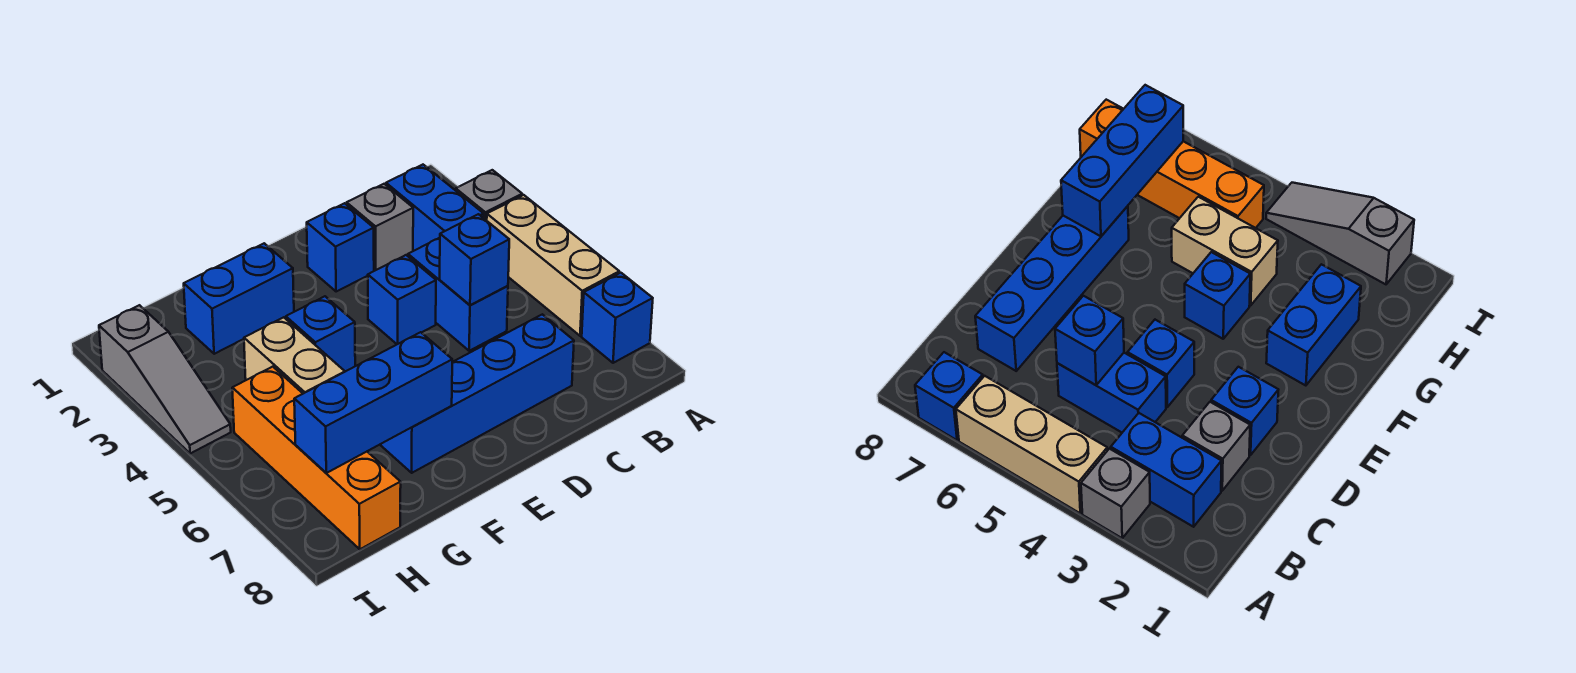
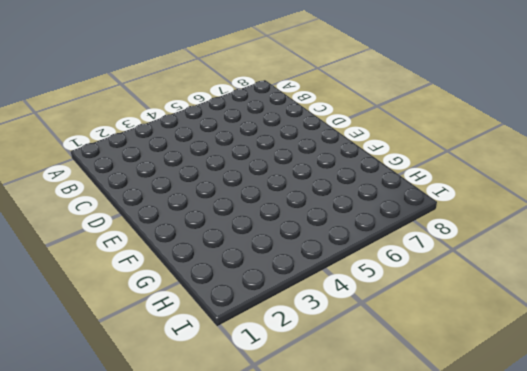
none -> grey brick A3 level 1
none -> tan brick A4:A6 level 1
none -> blue brick A7 level 1

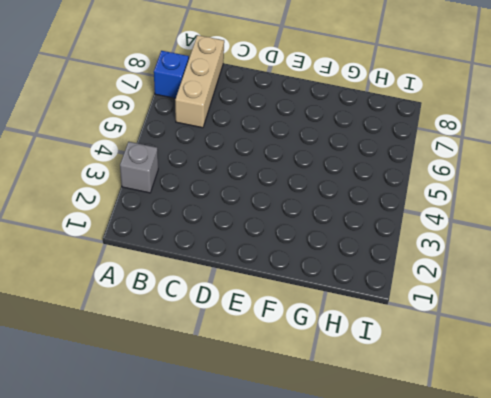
tan brick B6:B8 level 1 -> tan brick A4:A6 level 1
none -> blue brick B2:B3 level 1
none -> grey brick C2 level 1
none -> blue brick C4:C5 level 1

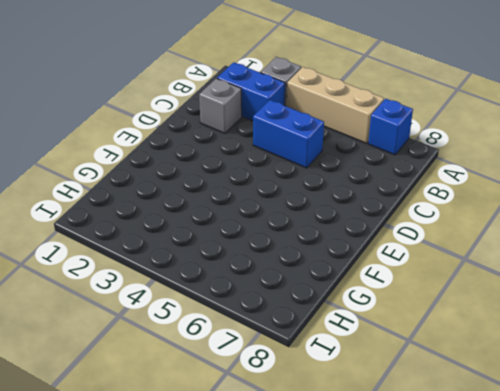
none -> blue brick C7:F7 level 1
none -> blue brick D2 level 1
none -> blue brick D4 level 1

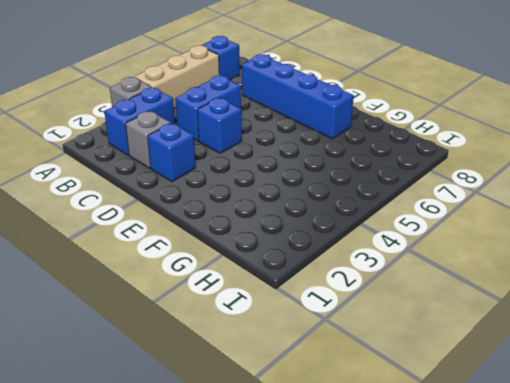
none -> blue brick F2:G2 level 1
none -> blue brick F4 level 1
none -> tan brick G4:G5 level 1

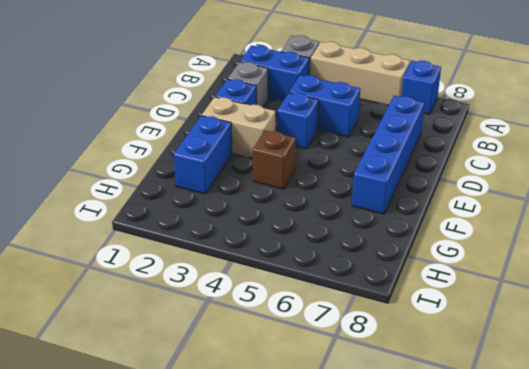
tan brick E2:E3 level 1 -> tan brick G4:G5 level 1
brown brick F4 level 1 -> blue brick F4 level 1
none -> orange brick H5:H8 level 1
none -> grey slope I2:I4 level 1 top 2
none -> blue brick C5 level 2

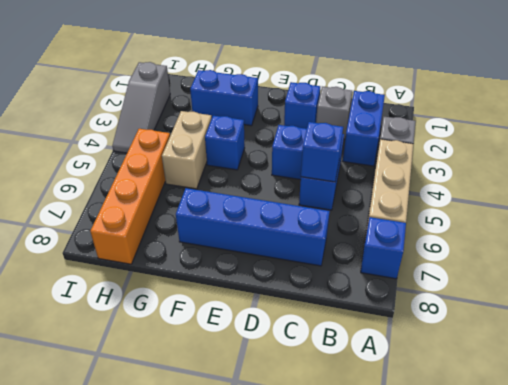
none -> blue brick F7:H7 level 2

